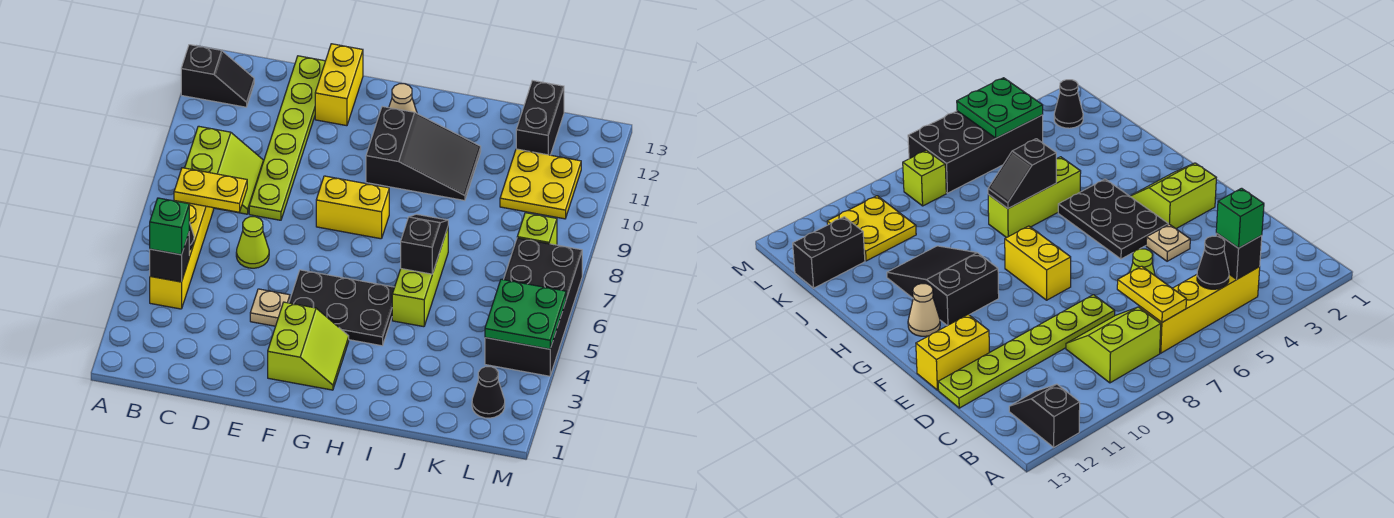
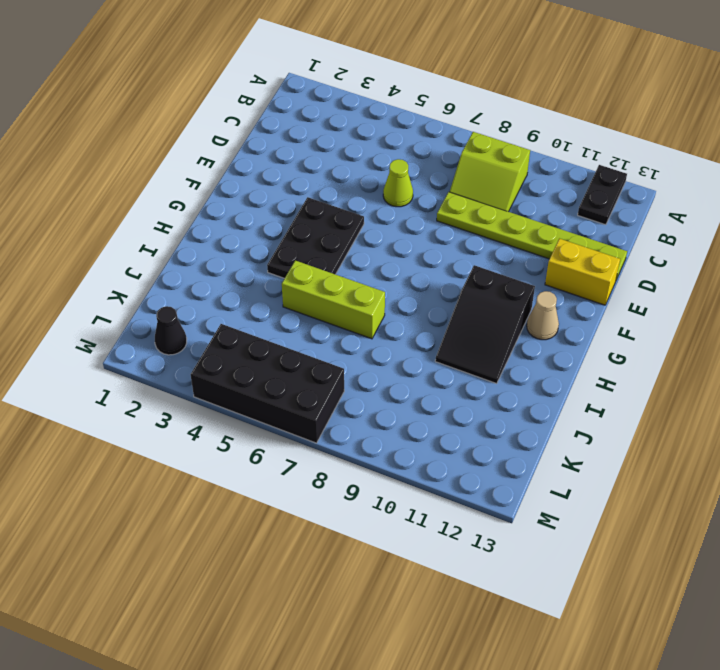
black plate A12:B12 level 1 -> black slope A12:B12 level 1 top A
none -> yellow brick B4:B7 level 1
none -> tan plate E4 level 1
none -> lime slope F2:G3 level 1 top F

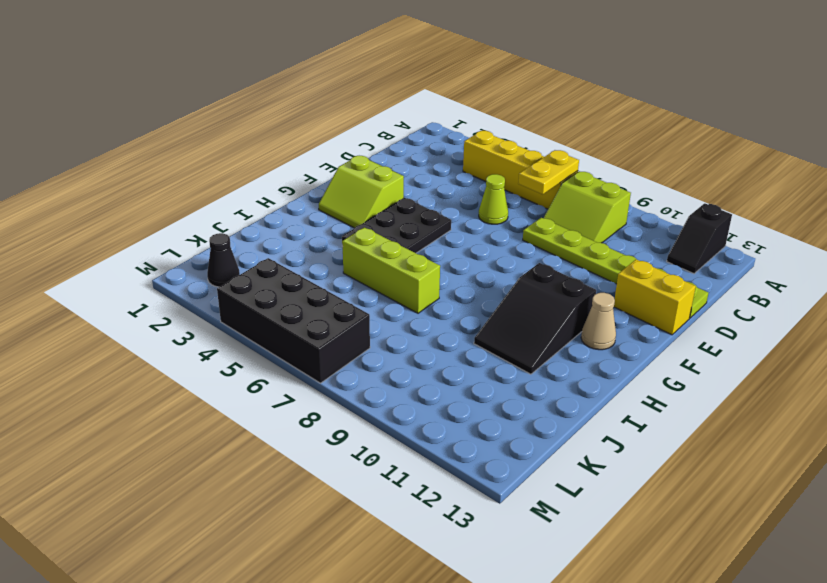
none -> tan plate E4 level 1
none -> yellow brick F8:G8 level 1
none -> yellow plate K10:L11 level 1

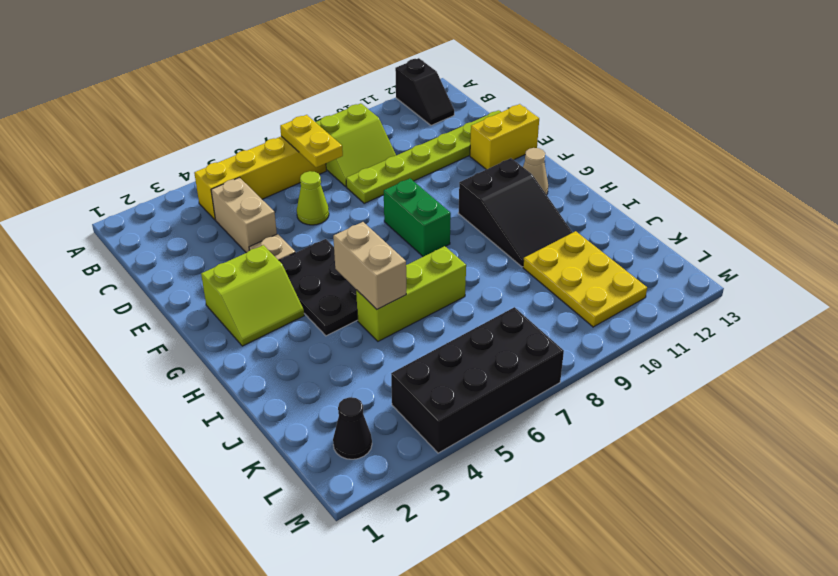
tan brick C4:D4 level 1 -> none
green brick F8:G8 level 1 -> yellow brick F8:G8 level 1
tan brick H5:I5 level 2 -> none
yellow plate J10:L11 level 1 -> yellow plate K10:L11 level 1
none -> black brick K12:K13 level 1
none -> lime brick L8 level 1
none -> black brick B4 level 2

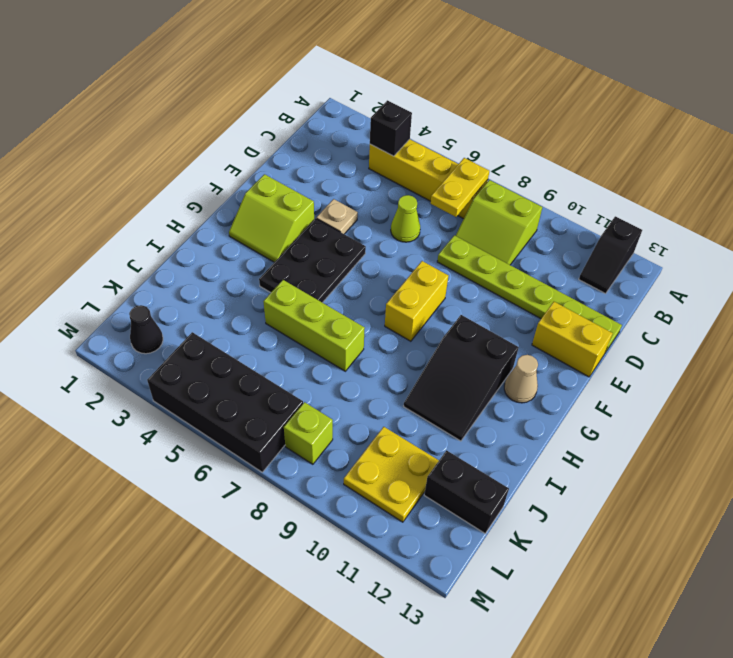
none -> black cone B5 level 2
none -> black slope I6:I7 level 2 top 6
none -> green plate L4:M5 level 2

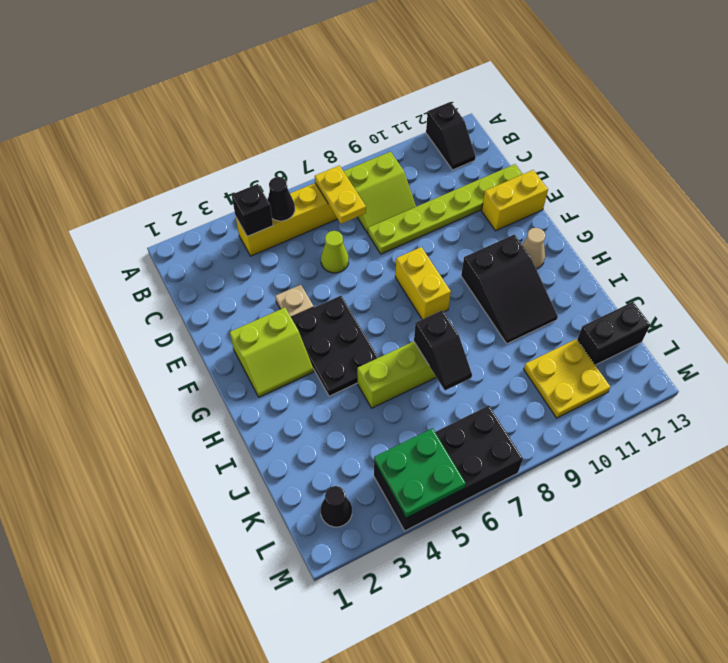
black slope I7:J7 level 2 top I -> black slope I6:I7 level 2 top 6
none -> lime brick L8 level 1
none -> green brick B4 level 3

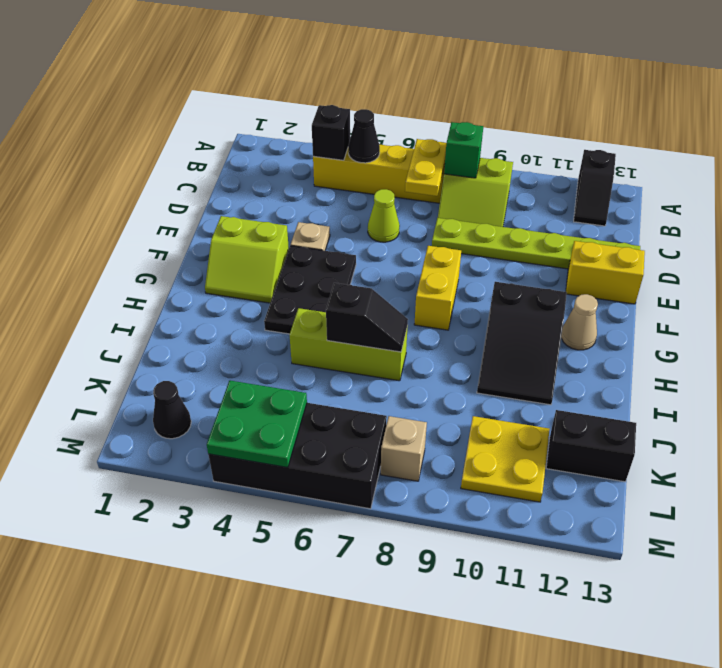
green brick B8 level 2 -> green brick B4 level 3
tan brick L8 level 1 -> lime brick L8 level 1

